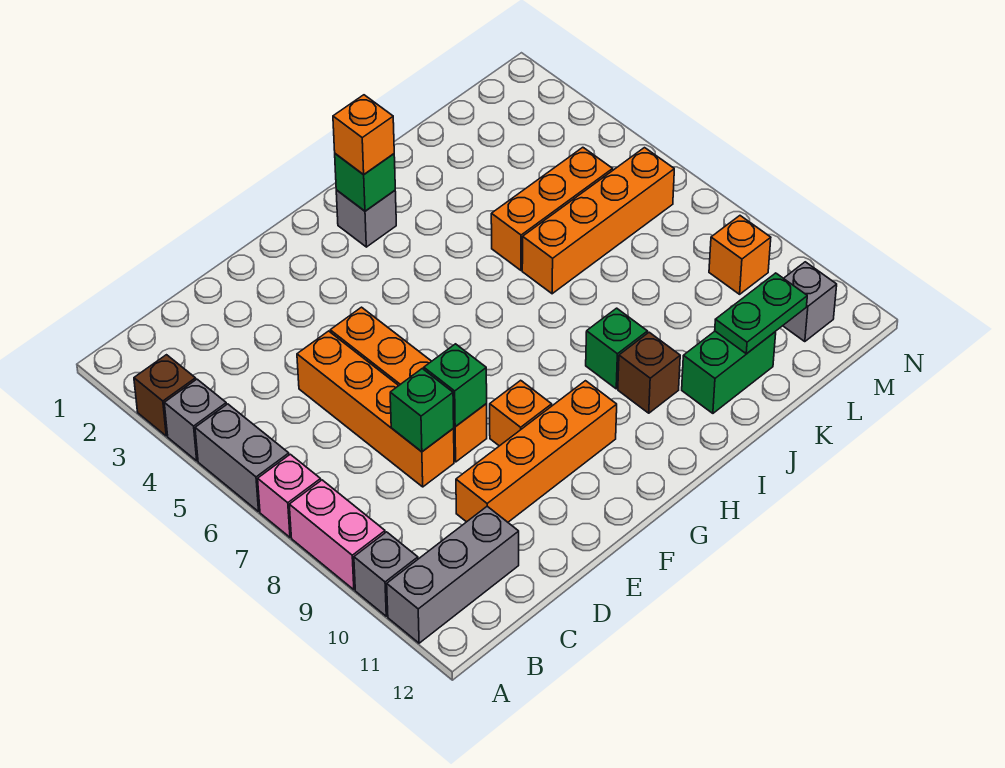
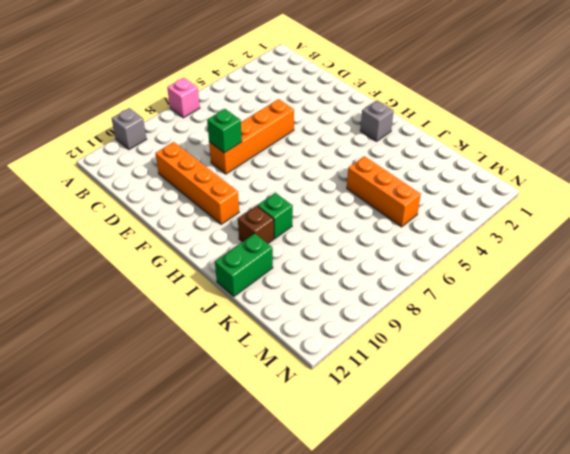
green brick J11:J12 level 1 -> green brick J11:K11 level 1
none -> brown brick A3 level 1
none -> grey brick A4 level 1
none -> grey brick A5:A6 level 1

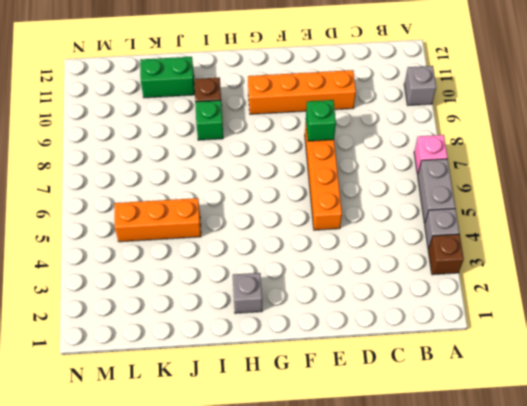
none -> pink brick A8:A9 level 1
none -> grey brick A11:C11 level 1
none -> orange brick D5:D8 level 1

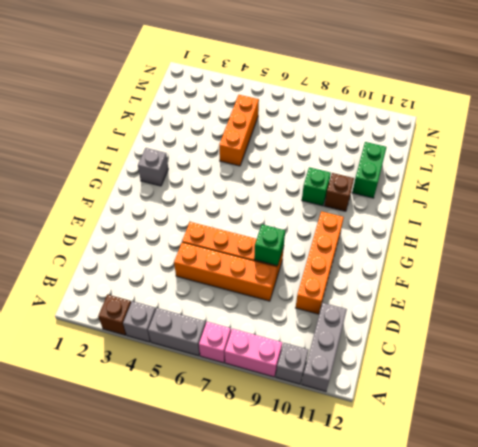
none -> orange brick F9 level 1
none -> orange brick J6:M6 level 1
none -> orange brick M9 level 1

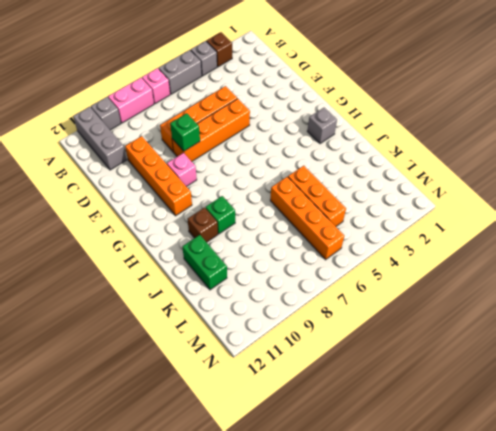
pink brick F9 level 1 -> orange brick F9 level 1
none -> orange brick M9 level 1
none -> grey brick M11 level 1
none -> green brick D8 level 2

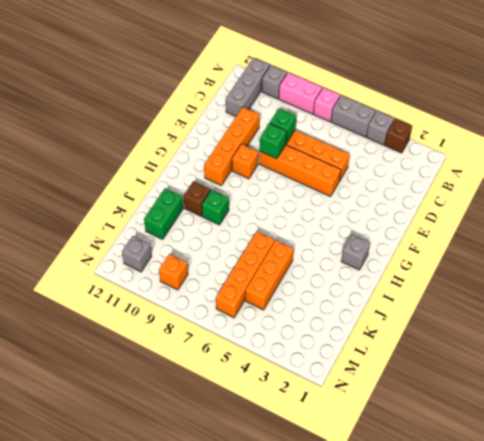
none -> green brick H2 level 2
none -> green plate K11:L11 level 2
none -> orange brick H2 level 3

